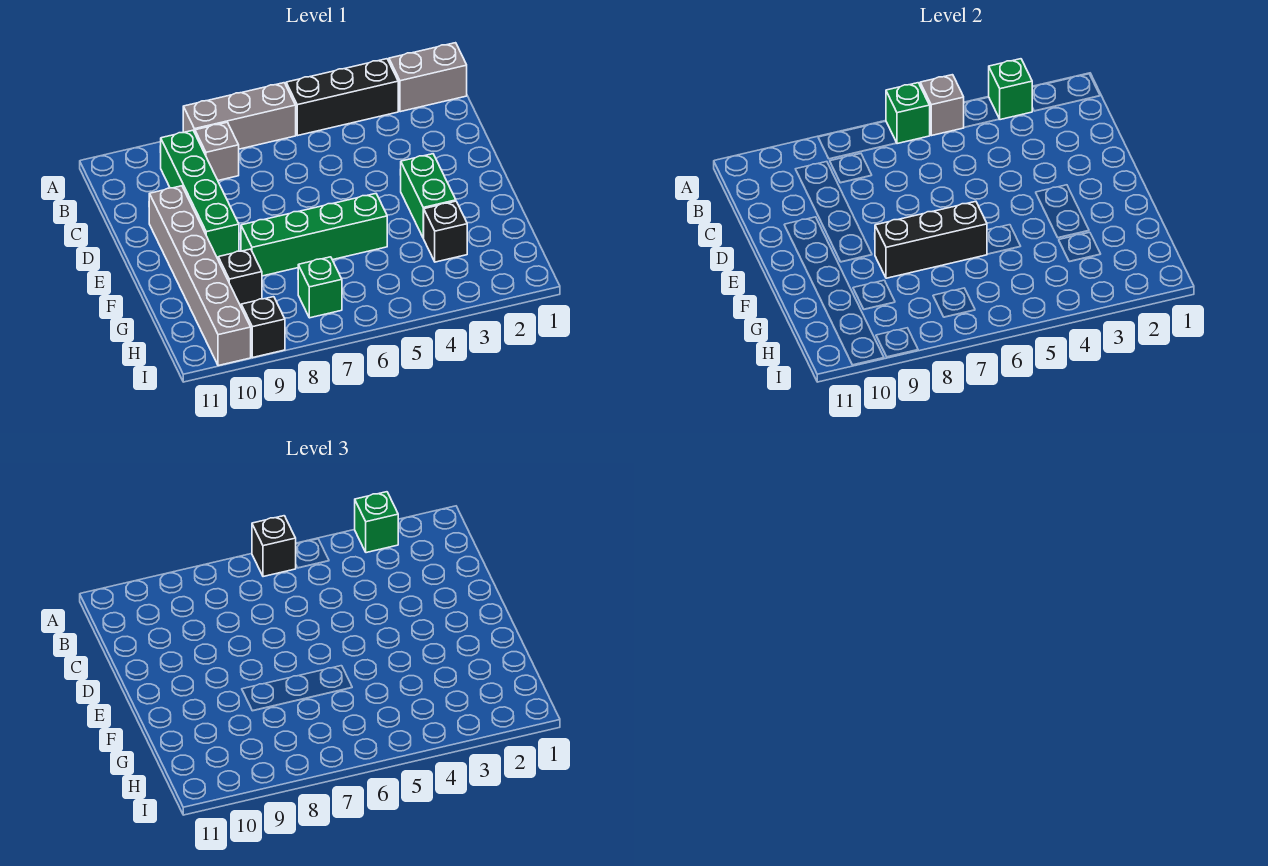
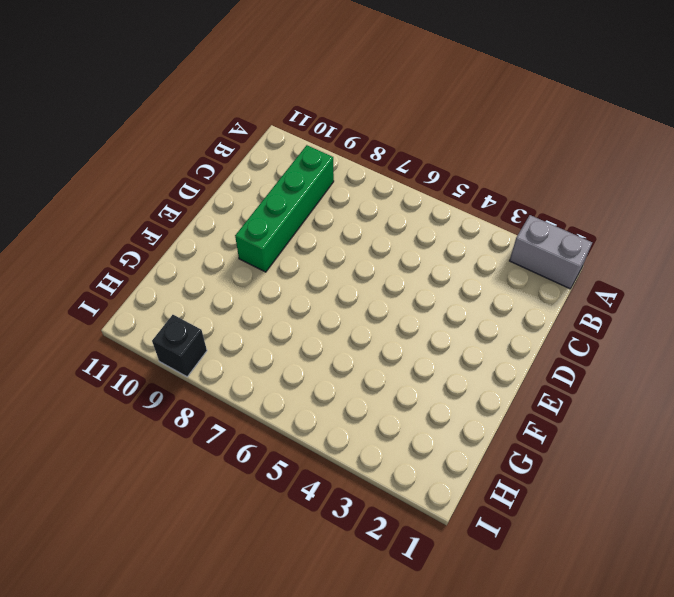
none -> black brick A3:A5 level 1
none -> grey brick A6:A8 level 1
none -> grey brick B8 level 1

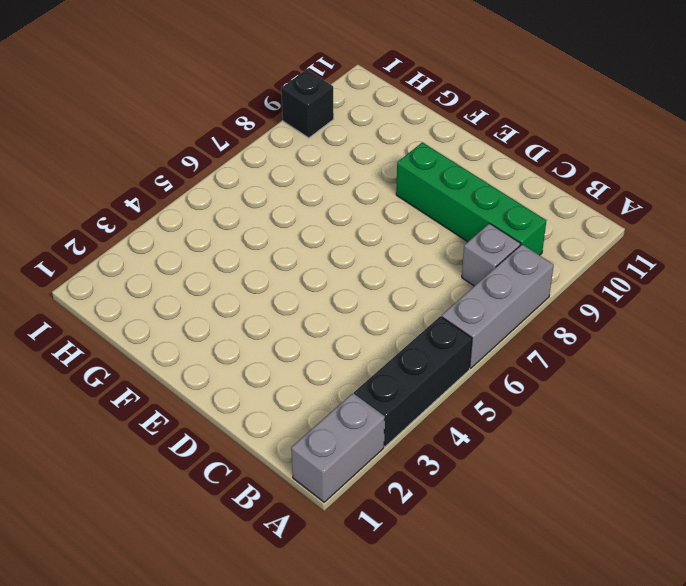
none -> grey brick D10:I10 level 1
none -> green brick E3:F3 level 1
none -> green brick F5:F8 level 1

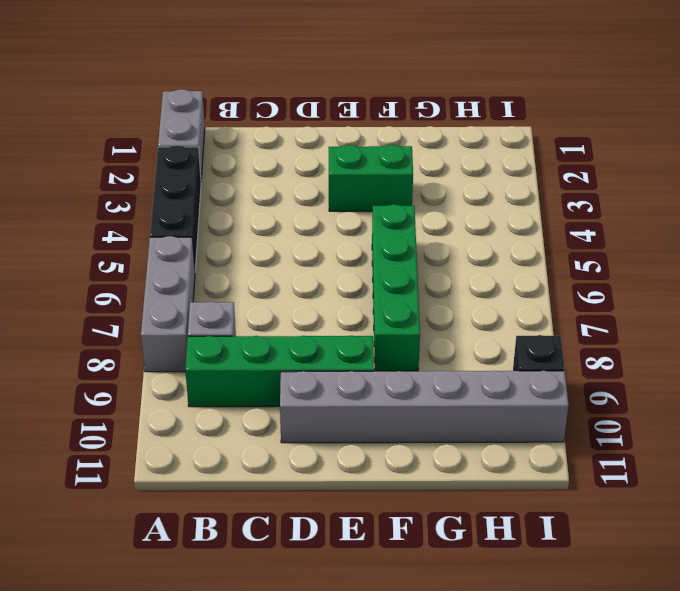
none -> black brick G3 level 1
none -> black brick G9 level 1
none -> green brick H7 level 1

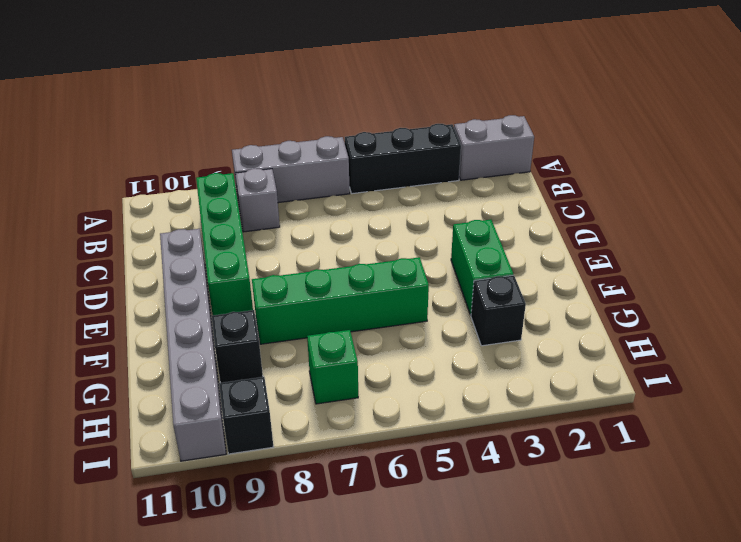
none -> green brick A3 level 2
none -> grey brick A5 level 2
none -> green brick A6 level 2

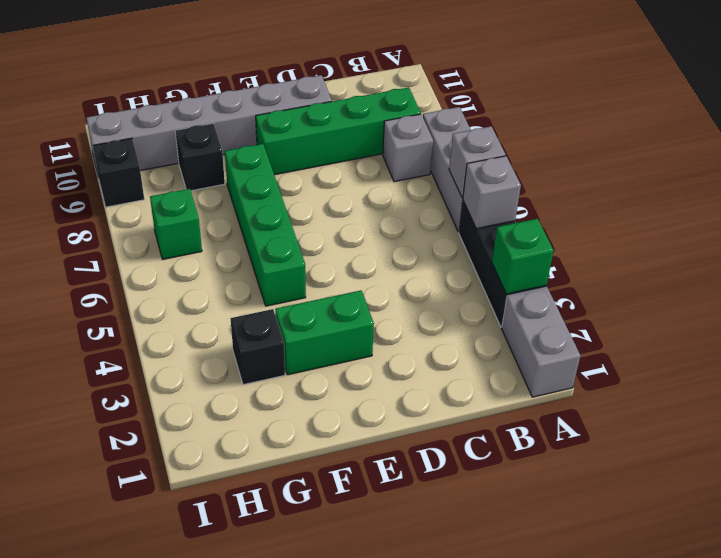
grey brick A6 level 2 -> green brick A6 level 2
none -> black brick F6:F8 level 2
none -> green brick A3 level 3
none -> black brick A6 level 3

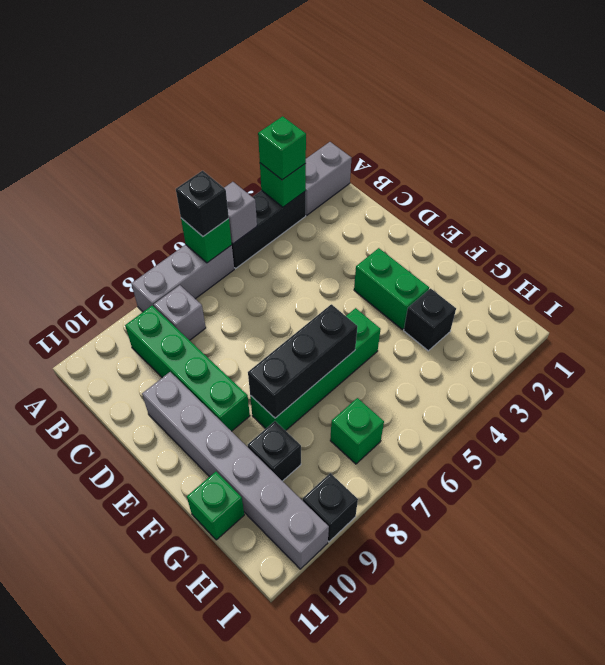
green brick G11 level 1 -> none

